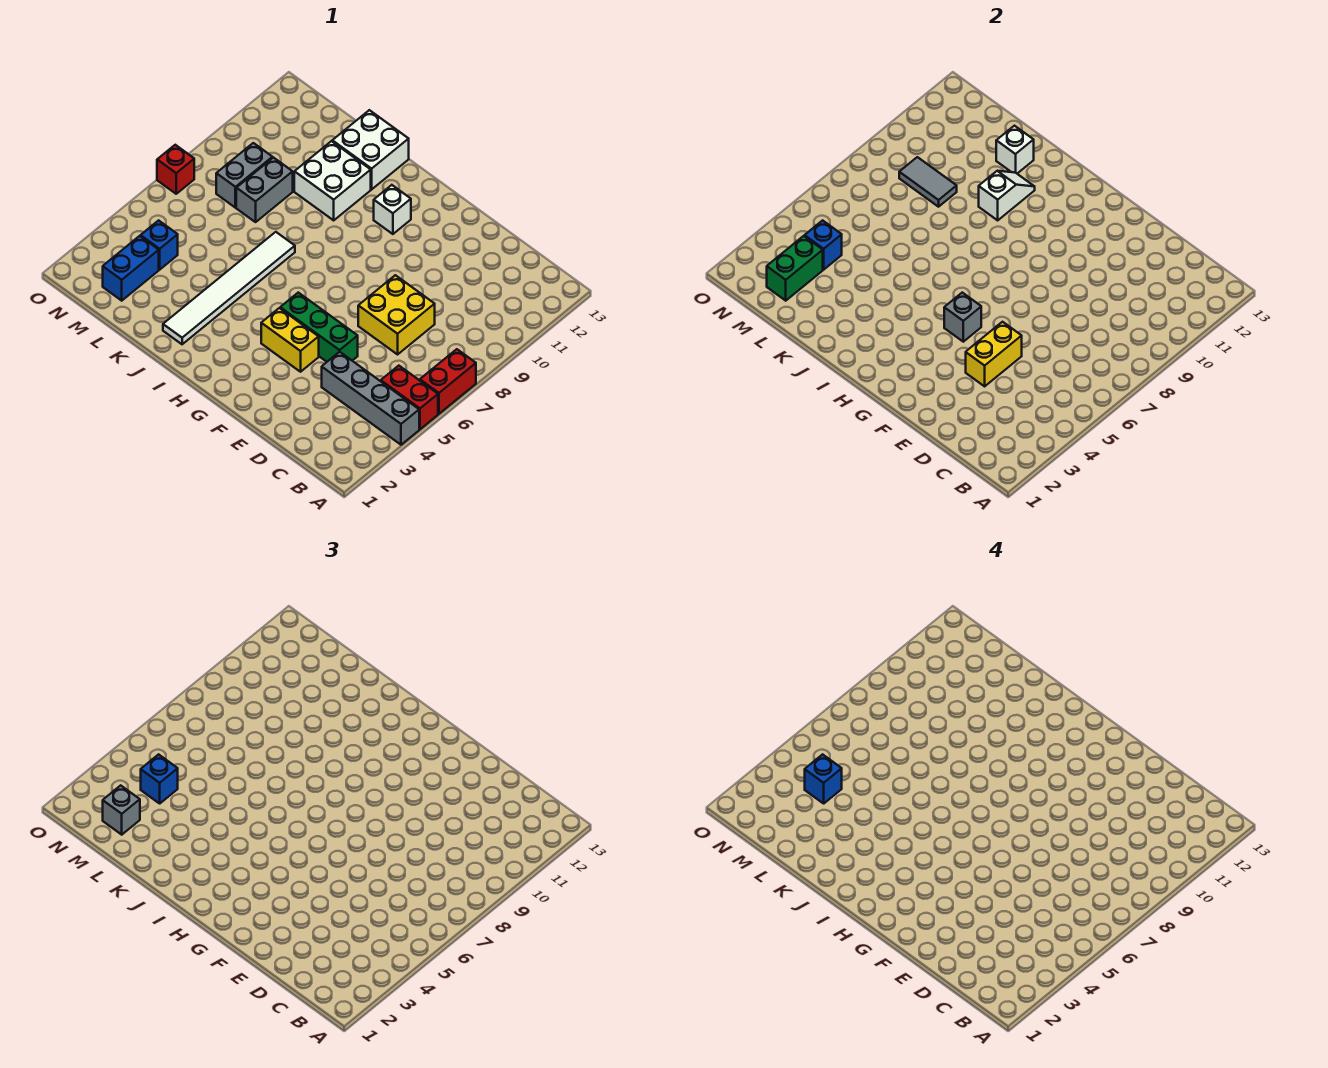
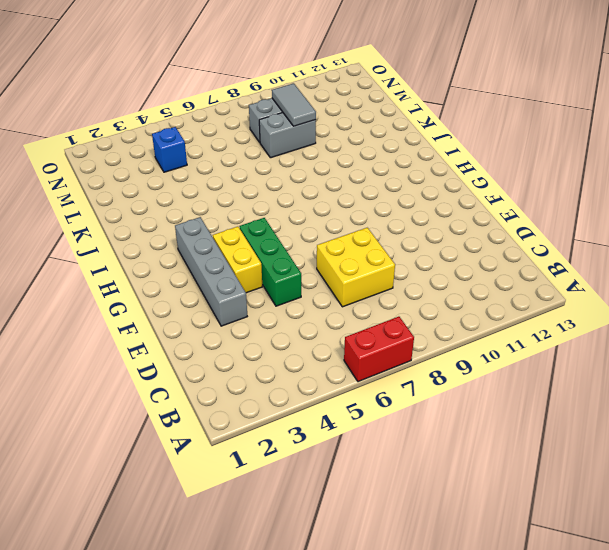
grey brick E3:H3 level 1 -> grey brick A4:D4 level 1
none -> red brick A5:B5 level 1
none -> white brick H11 level 1
none -> white tile J2:J7 level 1

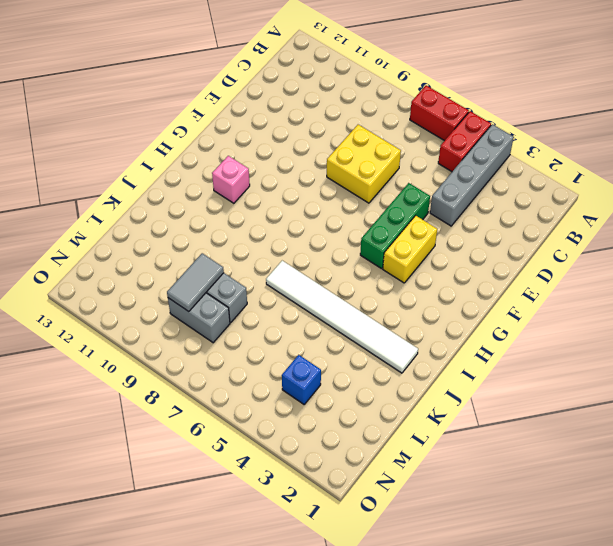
pink brick H11 level 1 -> white brick H11 level 1
none -> white brick J10:K11 level 1
none -> white brick J12:K13 level 1
none -> blue brick M2:M3 level 1

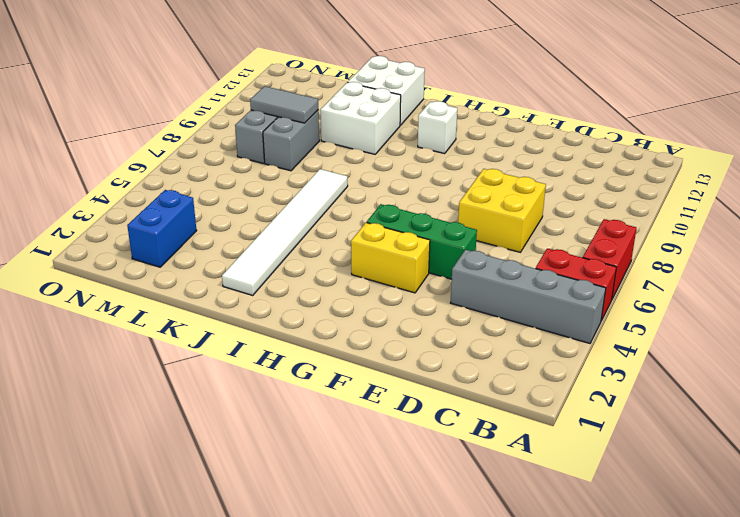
none -> blue brick M4 level 1
none -> red brick O7 level 1
none -> yellow brick E4:E5 level 2

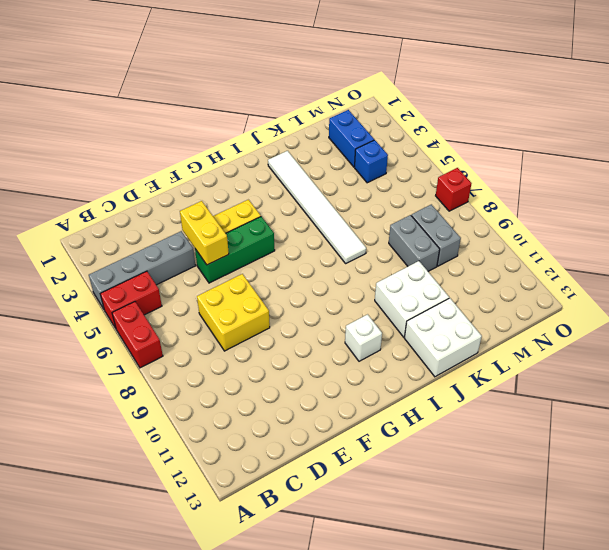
none -> grey brick G5 level 2
none -> white slope J10:J11 level 2 top 10
none -> white brick K12 level 2

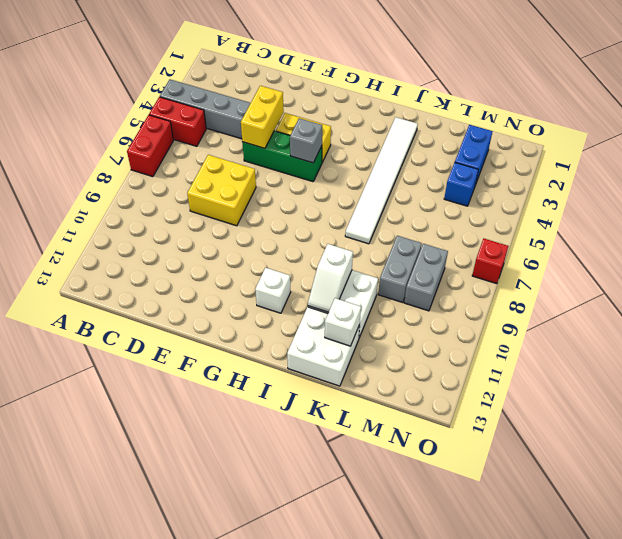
none -> grey tile L9:M9 level 2
none -> green brick M2:M3 level 2
none -> blue brick M4 level 2

